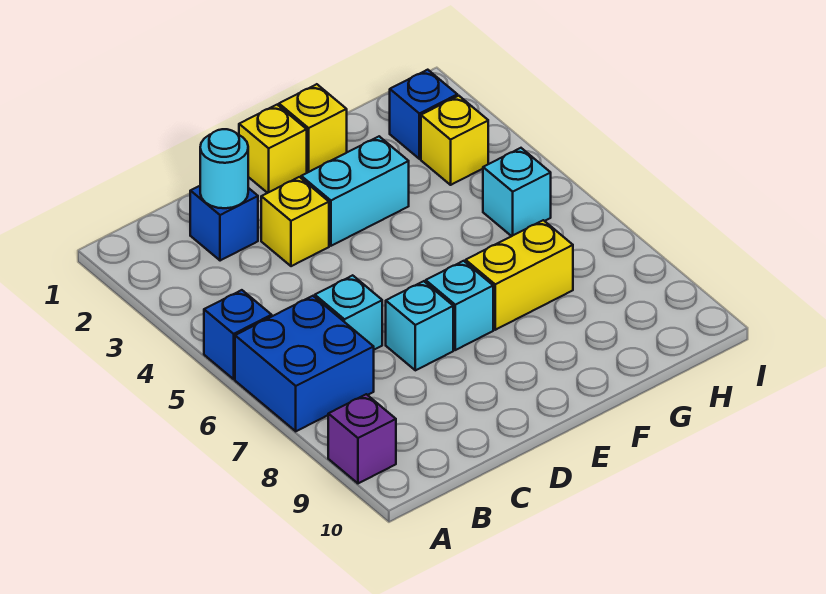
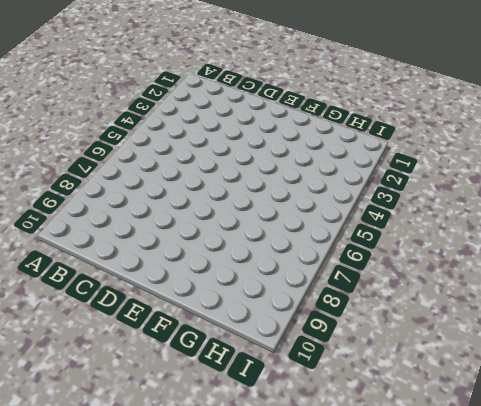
none -> blue brick A5 level 1
none -> blue brick A6:B7 level 1
none -> purple brick A9 level 1

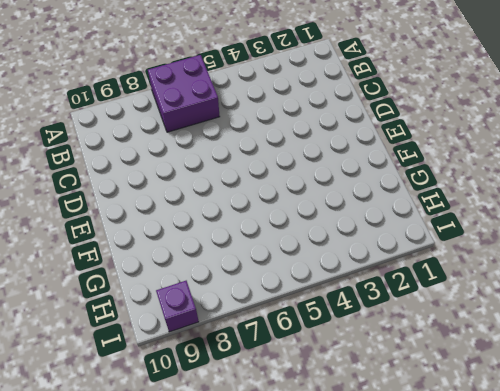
purple brick A6:B7 level 1 -> blue brick A6:B7 level 1
purple brick I9 level 1 -> purple brick A9 level 1
none -> blue brick A5 level 1
none -> blue brick C2 level 1
none -> cyan brick C6 level 1

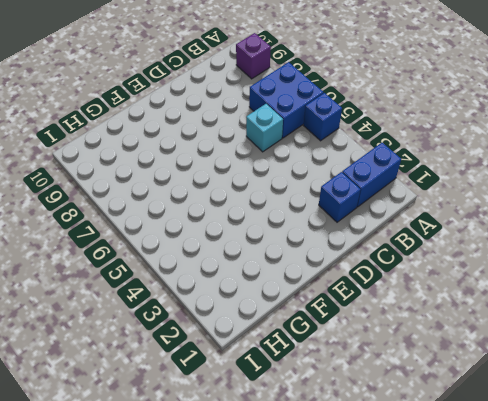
blue brick A2:B2 level 1 -> none
none -> yellow brick D3 level 1
none -> cyan brick D7 level 1
none -> yellow brick E1 level 1

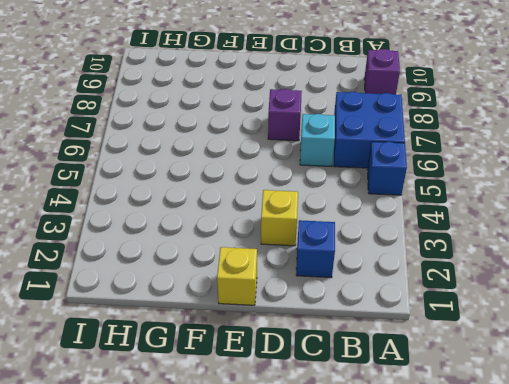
purple brick D7 level 1 -> cyan brick D7 level 1
none -> cyan brick E3:F3 level 1
none -> cyan brick E7 level 1
none -> yellow brick F1 level 1

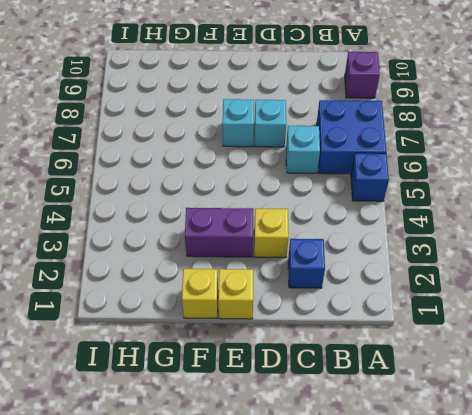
purple brick E3:F3 level 1 -> cyan brick E3:F3 level 1
none -> yellow brick F7:G7 level 1
none -> blue brick H2 level 1
none -> yellow brick H3 level 1

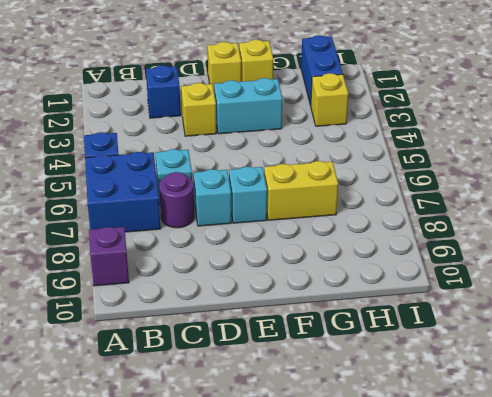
purple round brick C7 level 1 -> none
blue brick H1:H2 level 1 -> blue brick H2 level 1
none -> cyan brick H5 level 1
none -> cyan round brick C2 level 2

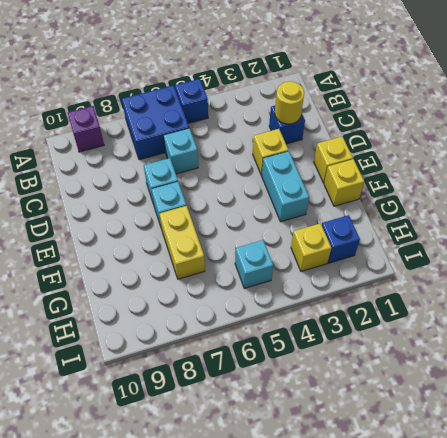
yellow round brick C2 level 2 -> cyan round brick C2 level 2

